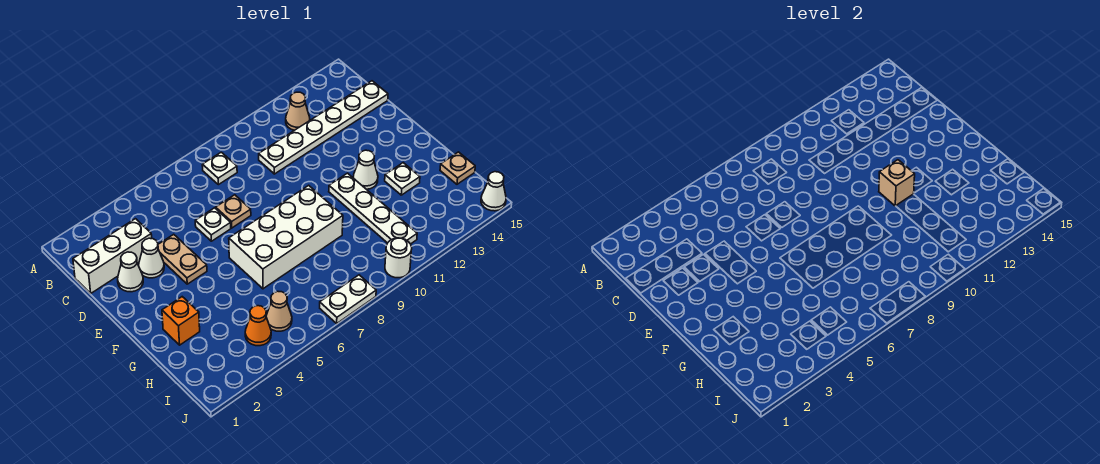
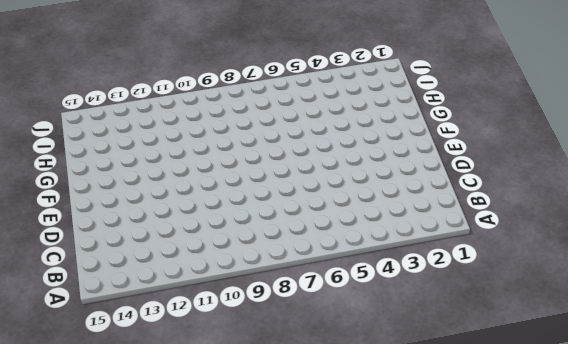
none -> white plate B8 level 1
none -> tan cone B12 level 1
none -> white brick C1:C3 level 1

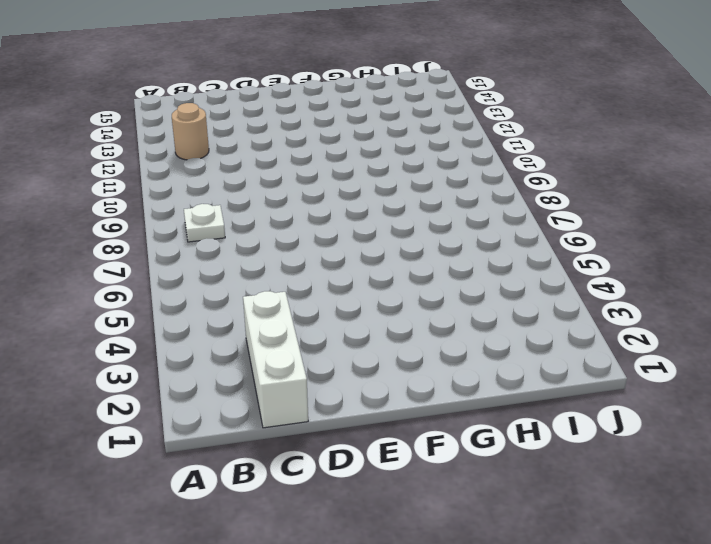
tan round brick B12 level 1 -> tan cone B12 level 1
none -> white plate C10:C15 level 1
none -> white cone D2 level 1
none -> white cone D3 level 1

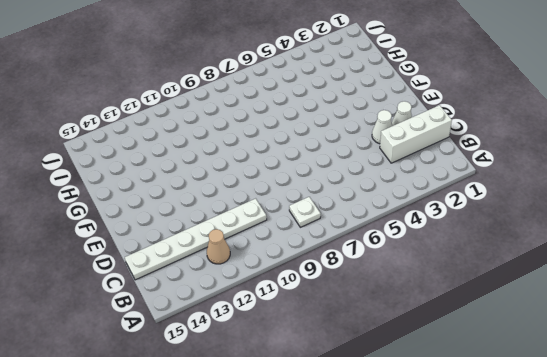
none -> tan plate D4:E4 level 1
none -> white plate D6 level 1
none -> tan plate D7 level 1

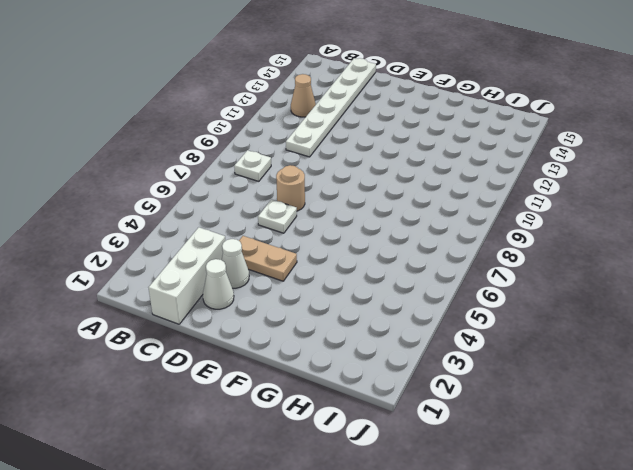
tan round brick D7 level 1 -> tan plate D7 level 1
none -> white brick F6:G9 level 1
none -> white plate F11:I11 level 1
none -> white cone F12 level 1

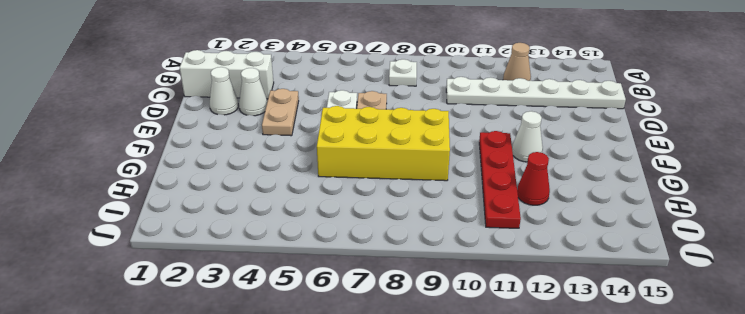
yellow brick F6:G9 level 1 -> white brick F6:G9 level 1
red plate F11:I11 level 1 -> white plate F11:I11 level 1
red cone H12 level 1 -> none
none -> orange brick G2 level 1
none -> white plate G13 level 1
none -> tan plate H15 level 1

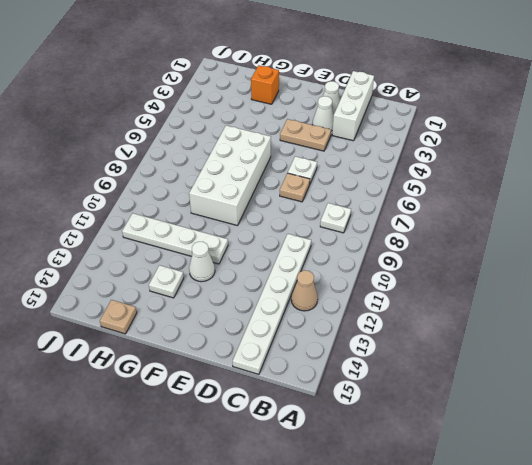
none -> orange cone I4 level 1
none -> tan cone I5 level 1
none -> white plate J7:J8 level 1

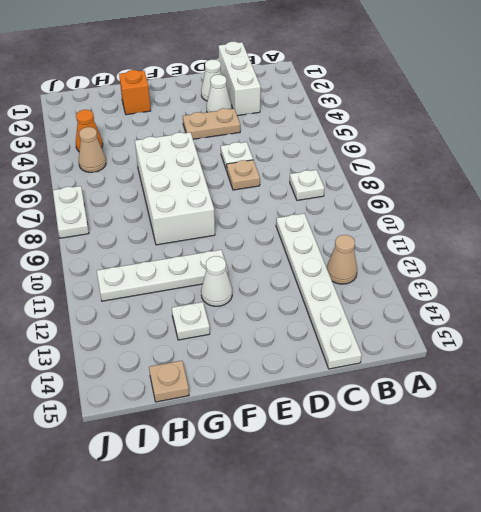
none -> white round brick J10 level 1
none -> white cone J15 level 1
none -> tan brick F11 level 2

